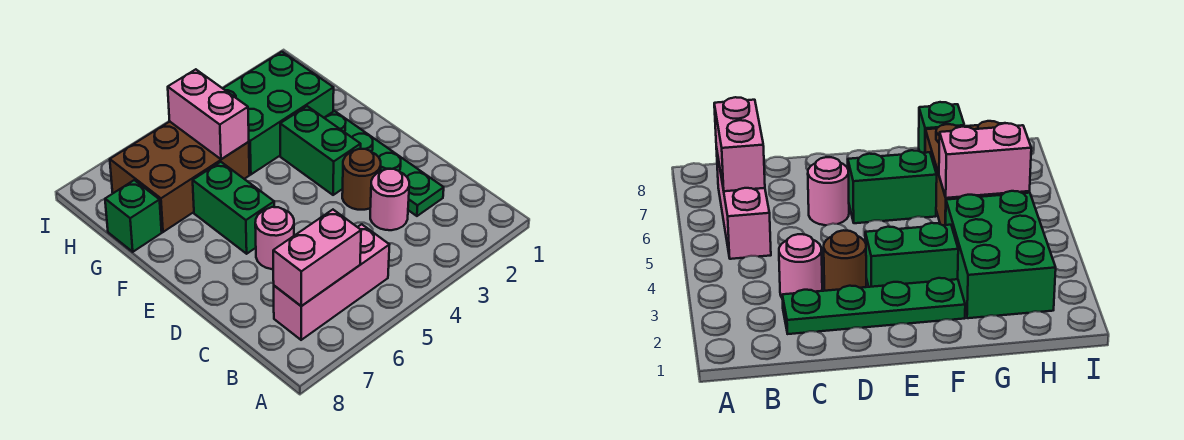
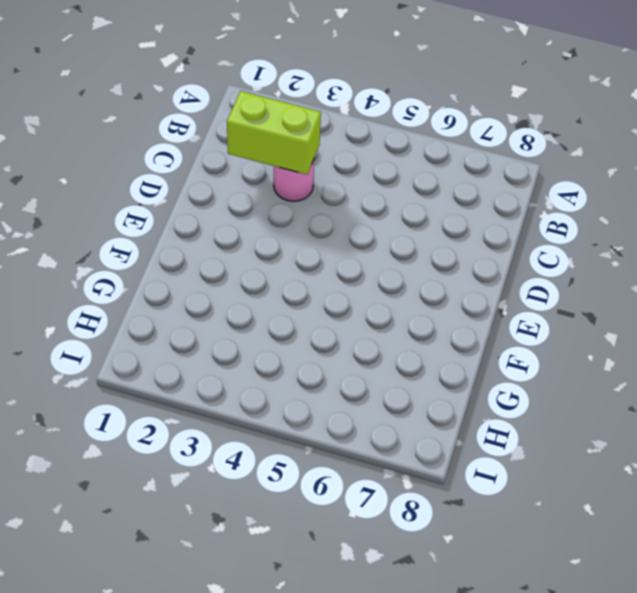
lime brick C2:C3 level 2 -> none
none -> pink brick B5:B7 level 1
none -> green plate C2:F2 level 1
none -> brown round brick D3 level 1

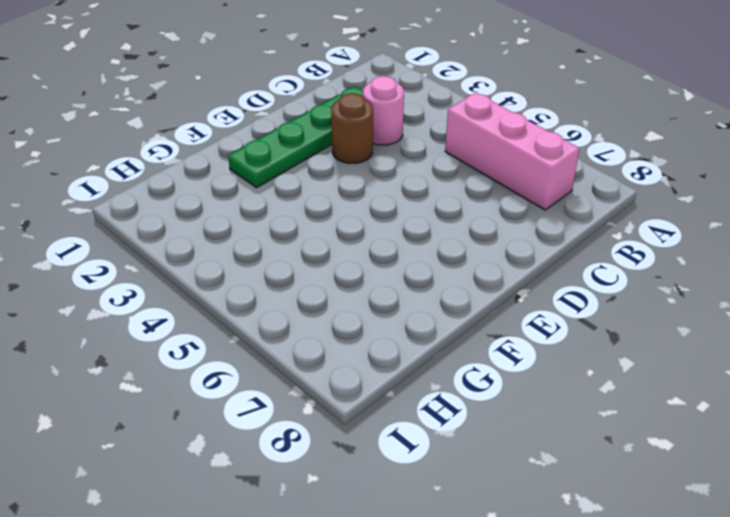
none -> pink round brick D6 level 1
none -> green brick E3:F3 level 1
none -> green brick E6:F6 level 1

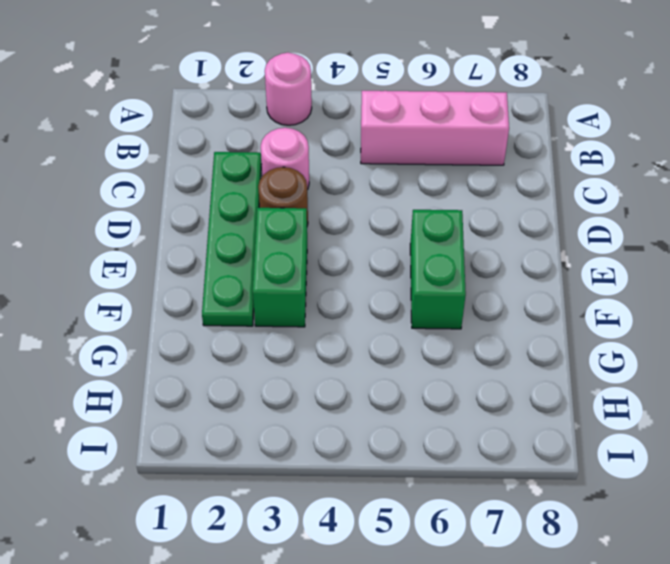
pink round brick A3 level 1 -> pink round brick D6 level 1
none -> green brick G2:H4 level 1
none -> brown brick G5:H7 level 1
none -> green brick G8 level 1

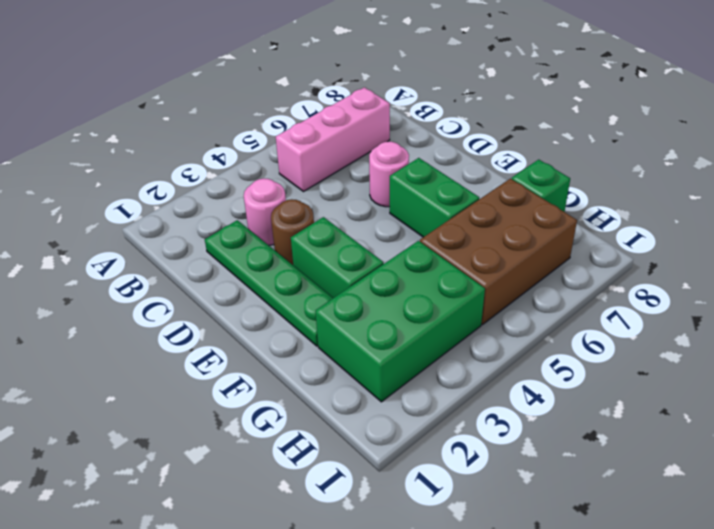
none -> pink brick B6:B7 level 2
none -> pink brick G5:H5 level 2

